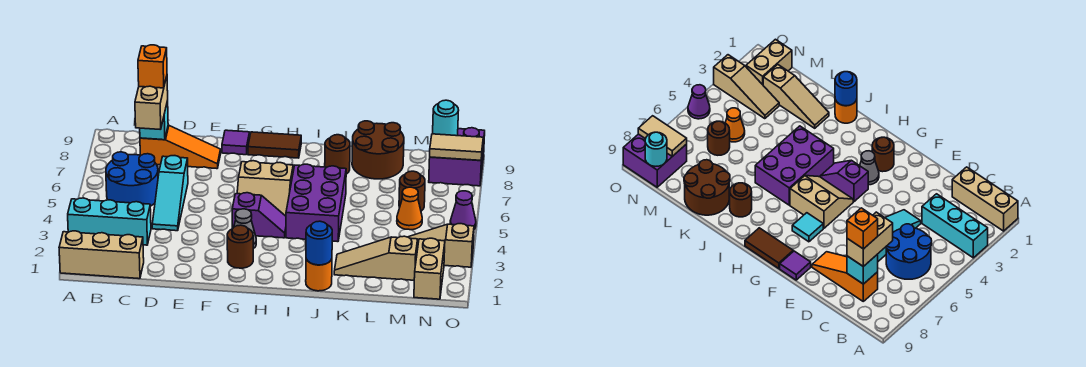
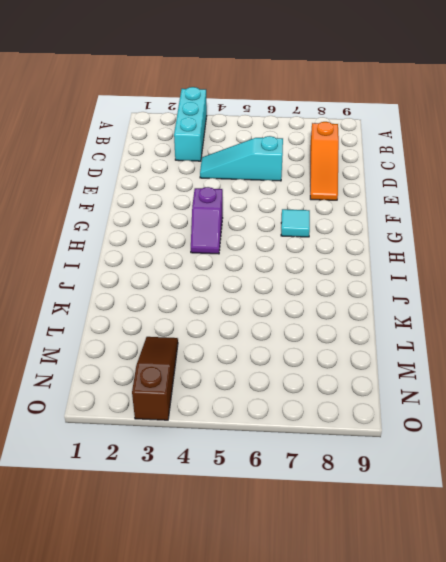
brown slope M3:O3 level 1 top O -> tan slope M3:O3 level 1 top O
none -> tan brick A1:C1 level 1
none -> blue round brick B5:C6 level 1
none -> purple tile F9 level 1

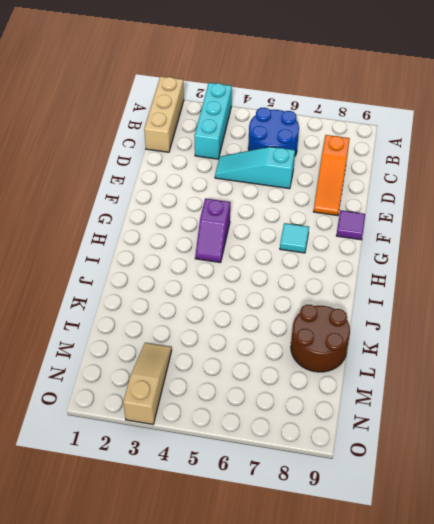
none -> brown round brick G2 level 1
none -> grey cone G3 level 1
none -> tan slope G5:H6 level 1 top 6

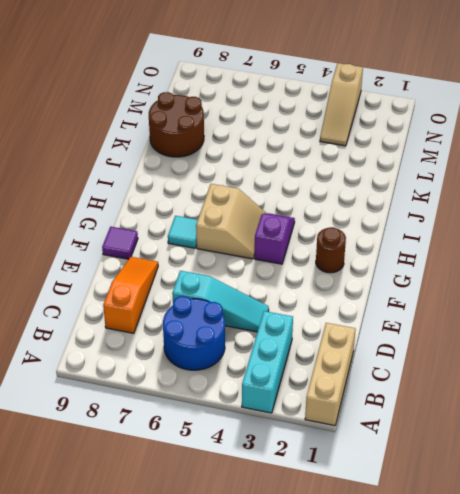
none -> grey cone G3 level 1
none -> brown tile G9:H9 level 1
none -> purple brick I4:J6 level 1

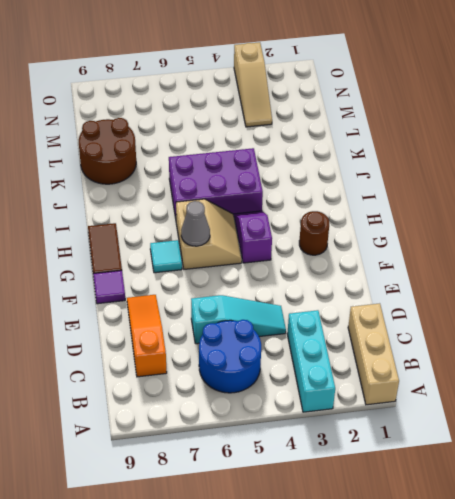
grey cone G6 level 2 -> grey cone G3 level 1
none -> orange round brick J1 level 1
none -> brown round brick J8 level 1
none -> tan slope K2:M2 level 1 top M

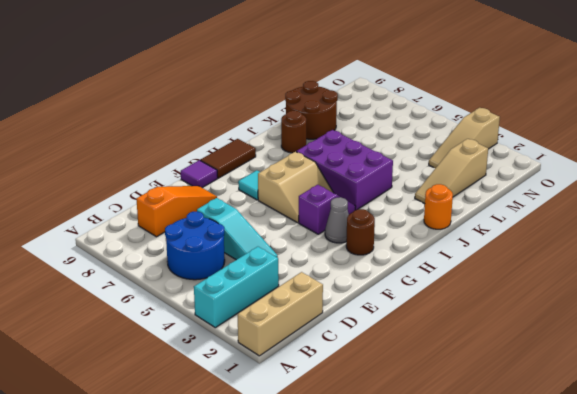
none -> orange cone M5 level 1
none -> brown round brick M6 level 1
none -> tan brick N1:N2 level 1

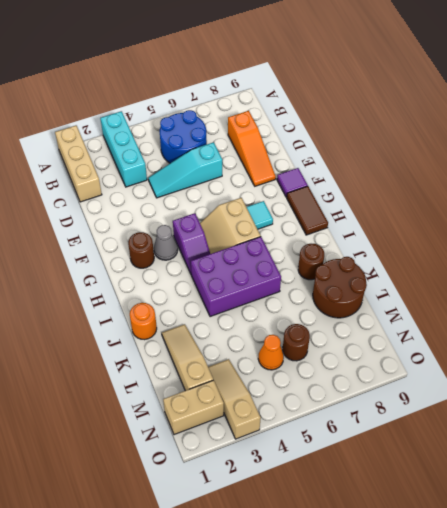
none -> purple brick N8:O9 level 1
none -> purple cone O5 level 1
none -> cyan brick C8 level 2

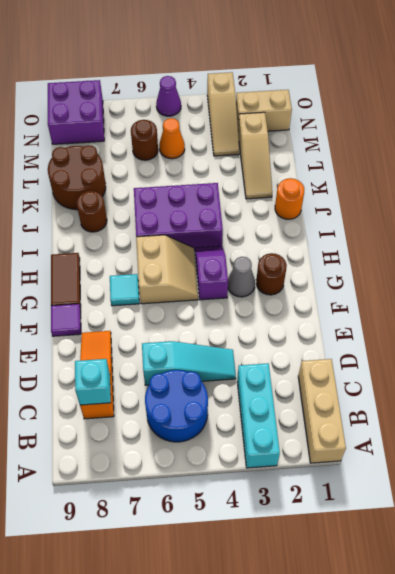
none -> blue round brick J1 level 2
none -> tan tile N8:O8 level 2
none -> cyan round brick N9 level 2

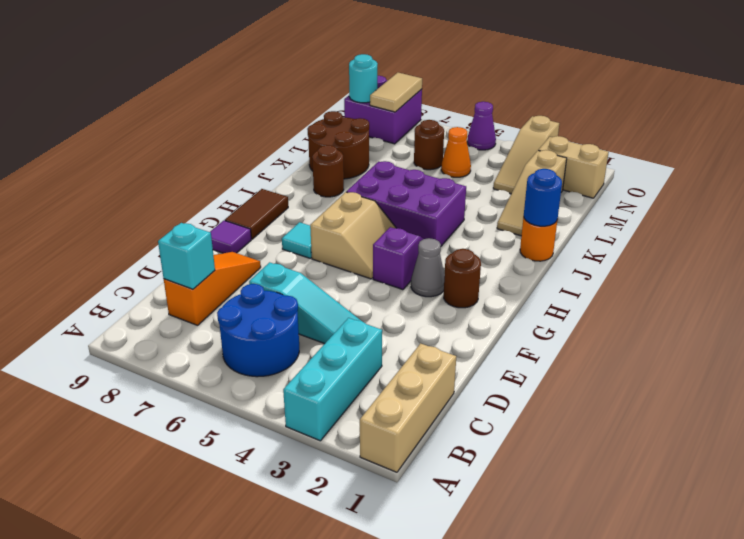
none -> tan brick C7:C8 level 3
none -> orange brick C8 level 4

